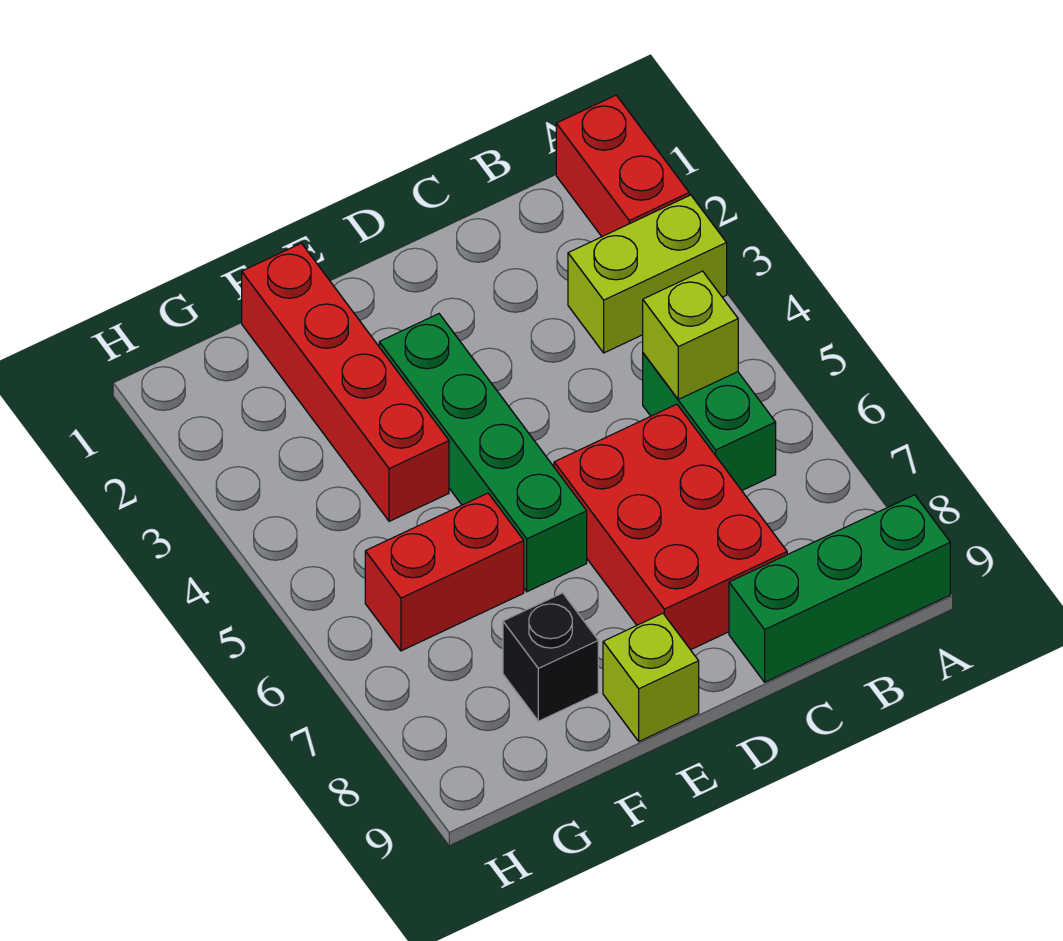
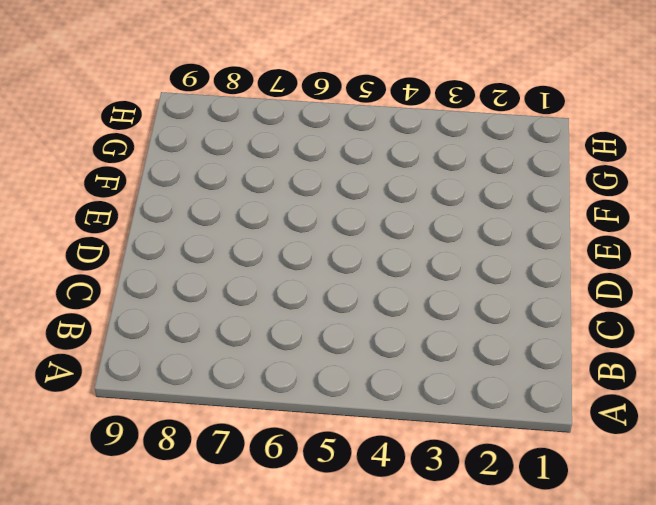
none -> red brick A1:A2 level 1
none -> lime brick A3:B3 level 1

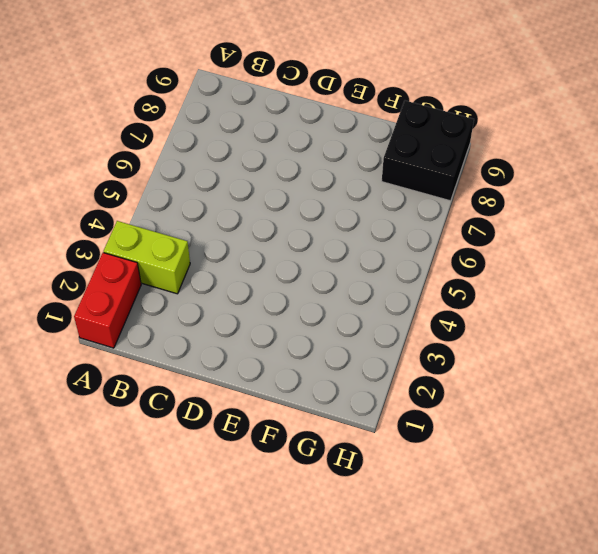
black brick G8:H9 level 1 -> none
none -> green brick A9:C9 level 1
none -> green brick B5:B6 level 1

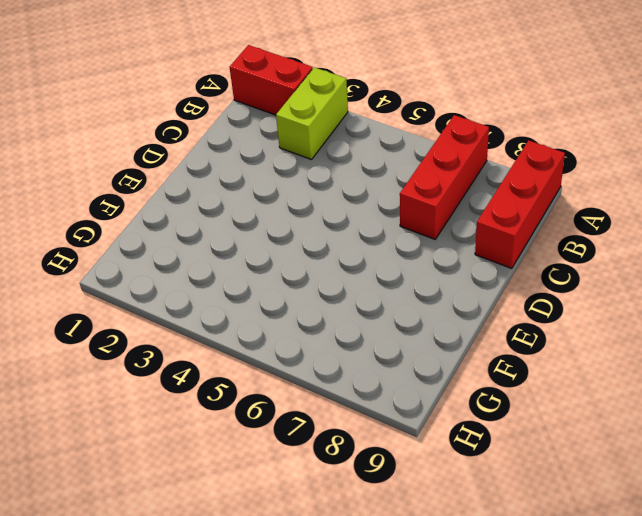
red brick A7:C7 level 1 -> red brick C6:D8 level 1
red brick A9:C9 level 1 -> green brick A9:C9 level 1
none -> green brick B5:B6 level 1
none -> green brick E3:E6 level 1

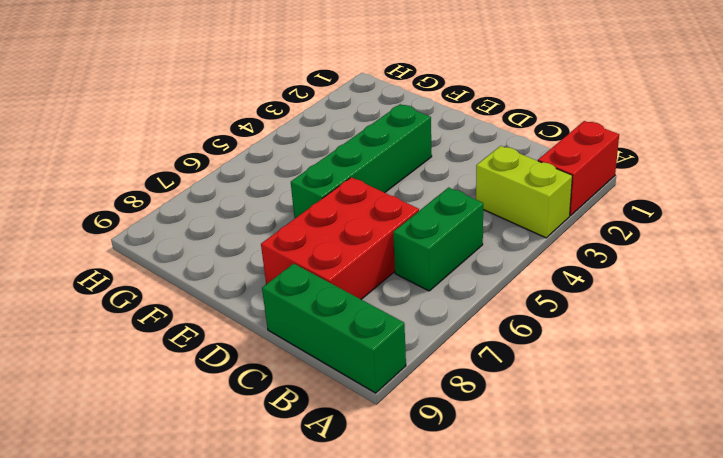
none -> lime brick E9 level 1
none -> red brick F1:F4 level 1

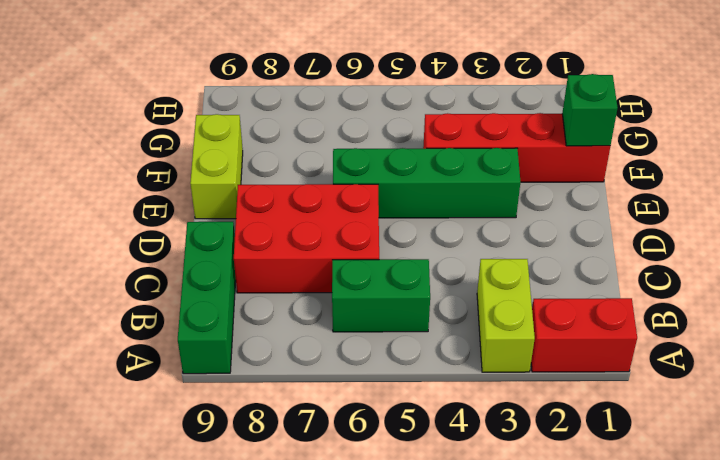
lime brick E9:F9 level 1 -> lime brick E9 level 1
green brick F1 level 2 -> none
none -> red brick F6:G6 level 1
none -> black brick F8 level 1

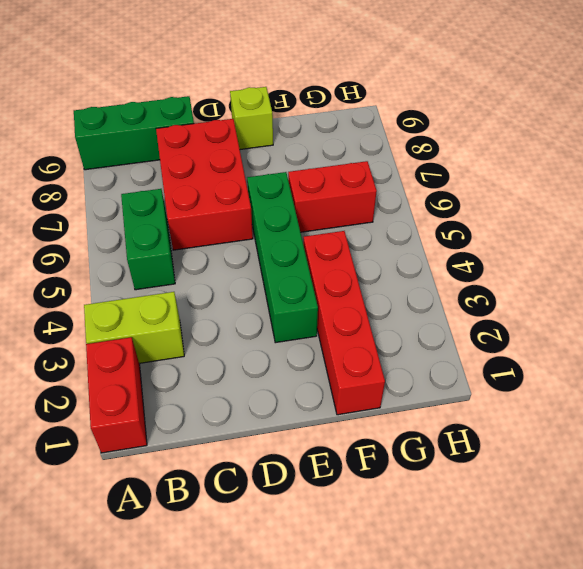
none -> black brick F8 level 1
none -> lime brick B5 level 2

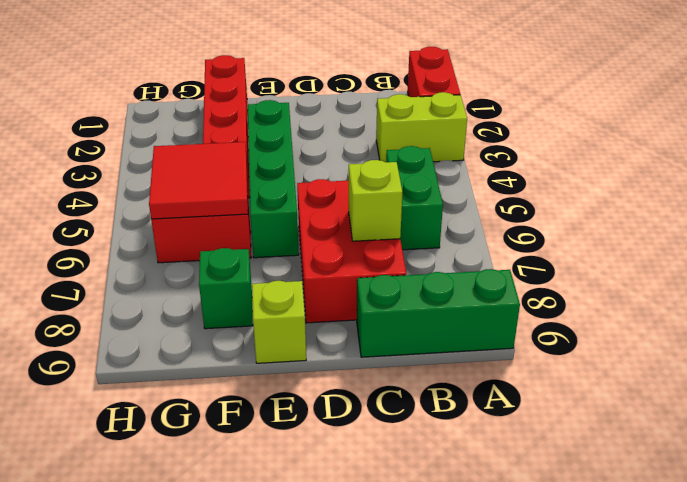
lime brick C7 level 2 -> lime brick B5 level 2
red tile F5:G6 level 2 -> none
green brick F8 level 1 -> black brick F8 level 1

